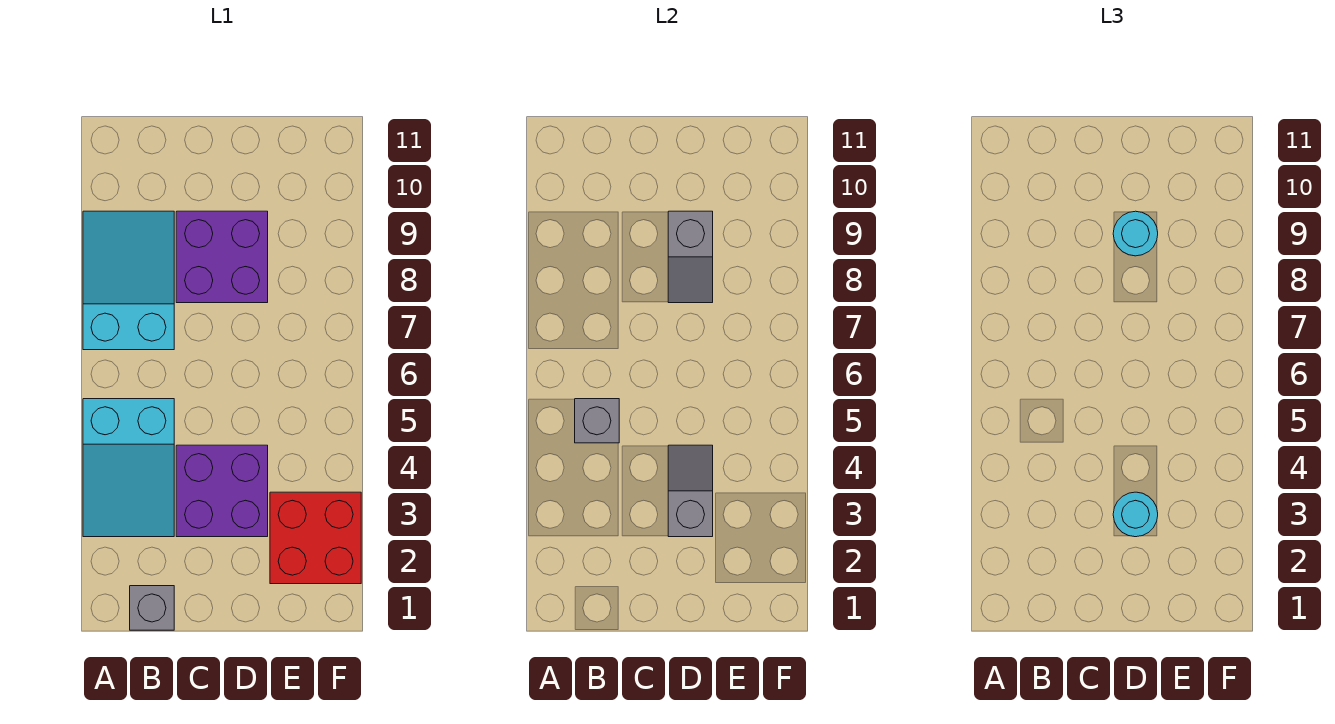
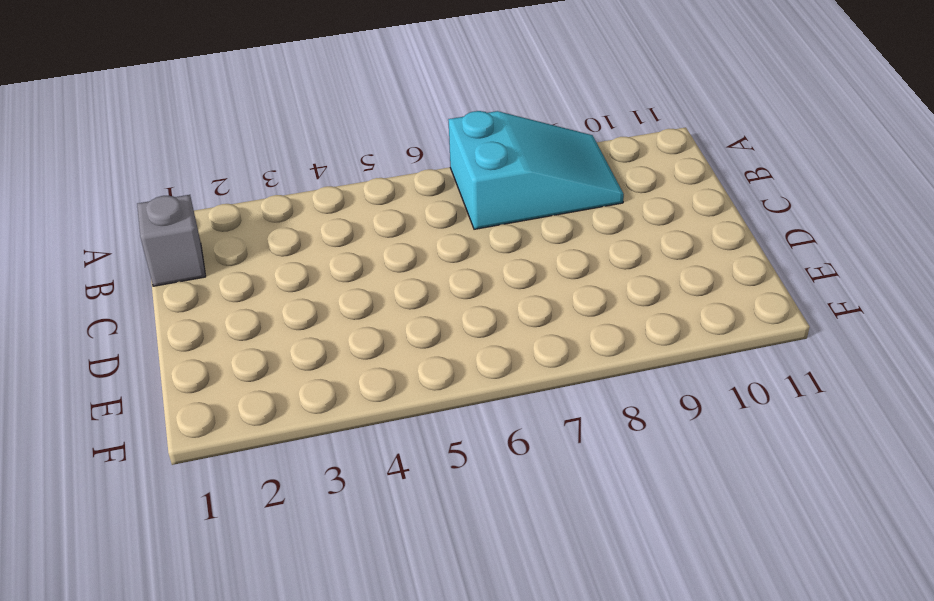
none -> cyan slope A3:B5 level 1 top 5
none -> purple brick C3:D4 level 1

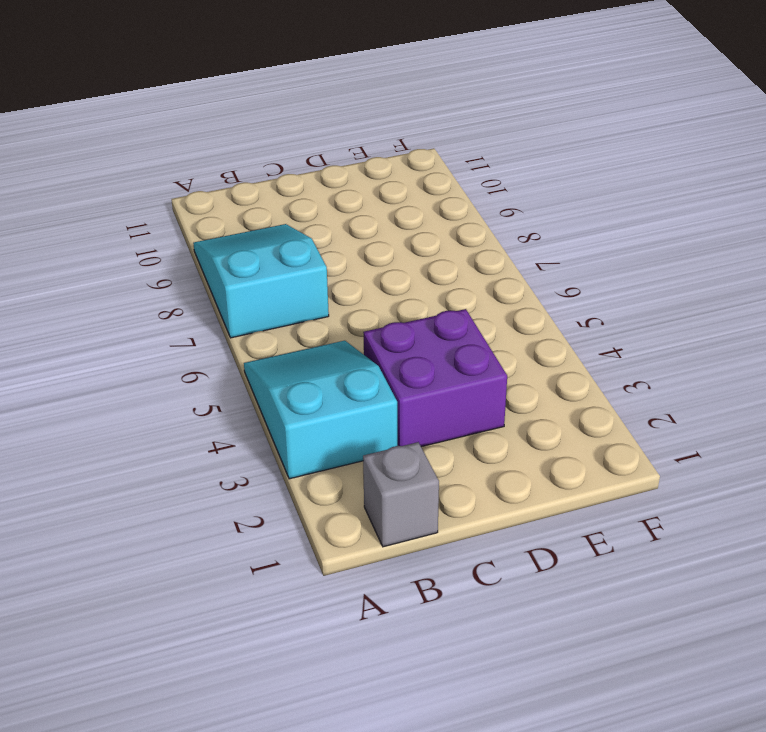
cyan slope A3:B5 level 1 top 3 -> cyan slope A3:B5 level 1 top 5
none -> purple brick C8:D9 level 1
none -> red brick E2:F3 level 1

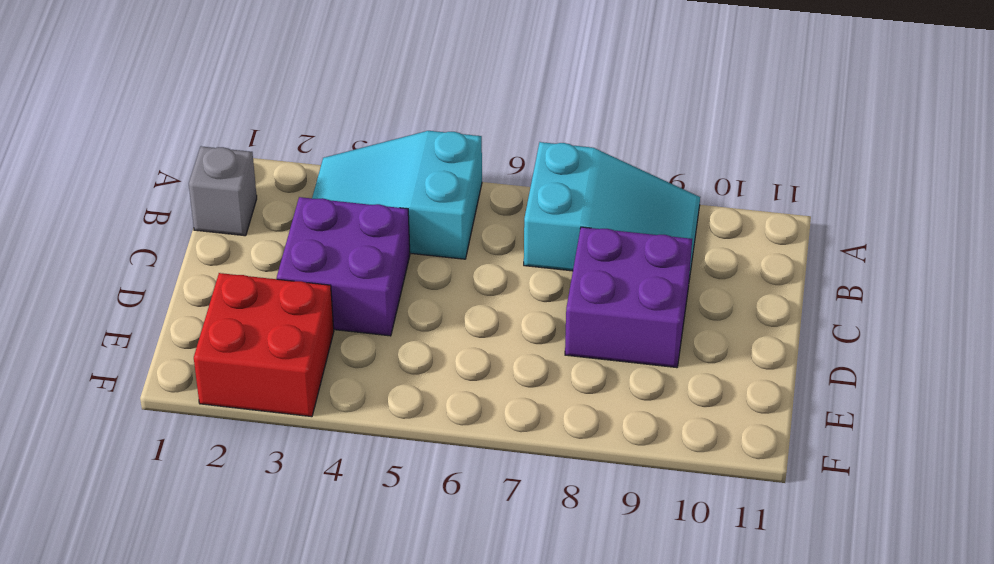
none -> grey brick B5 level 2
none -> grey slope D3:D4 level 2 top 3

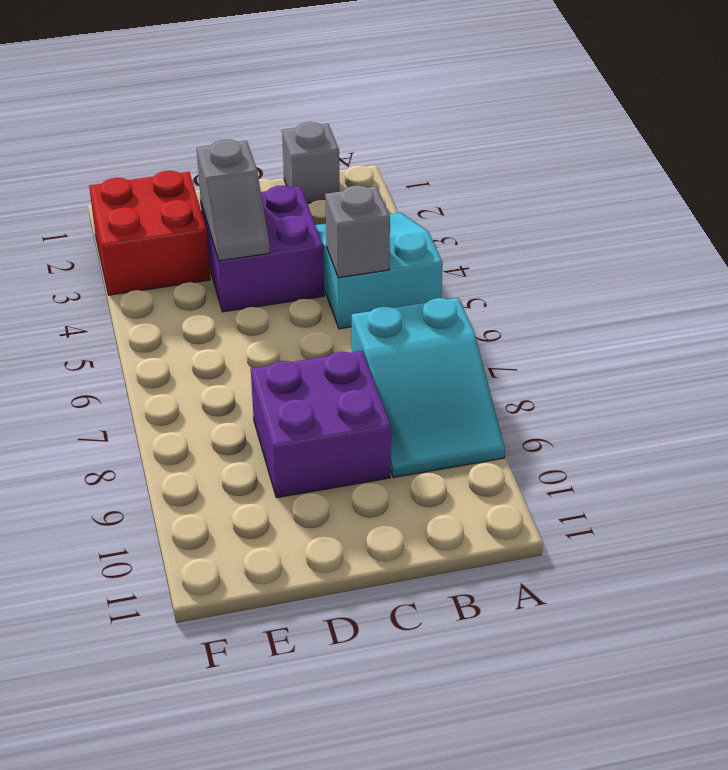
none -> grey slope D8:D9 level 2 top 9
none -> cyan round brick D3 level 3

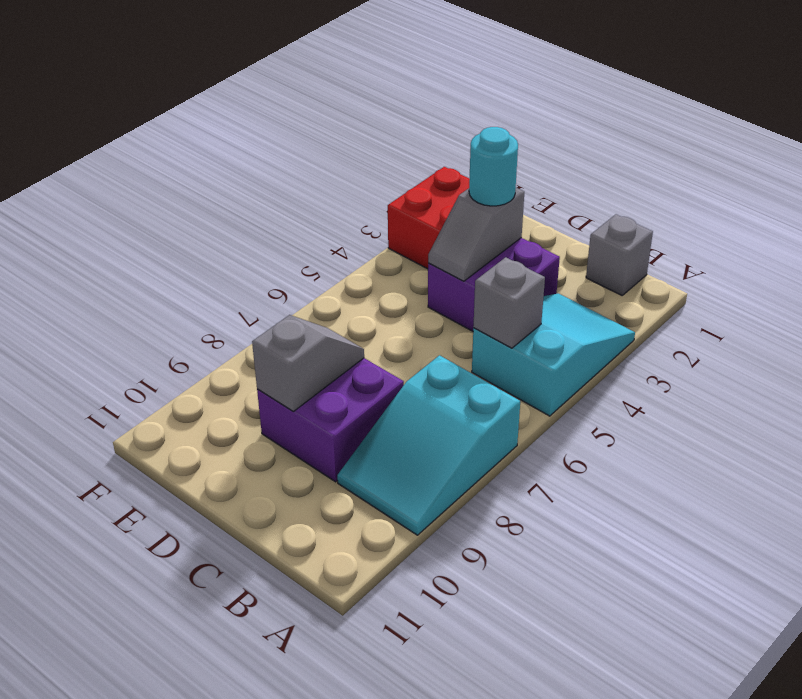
none -> cyan round brick D9 level 3

